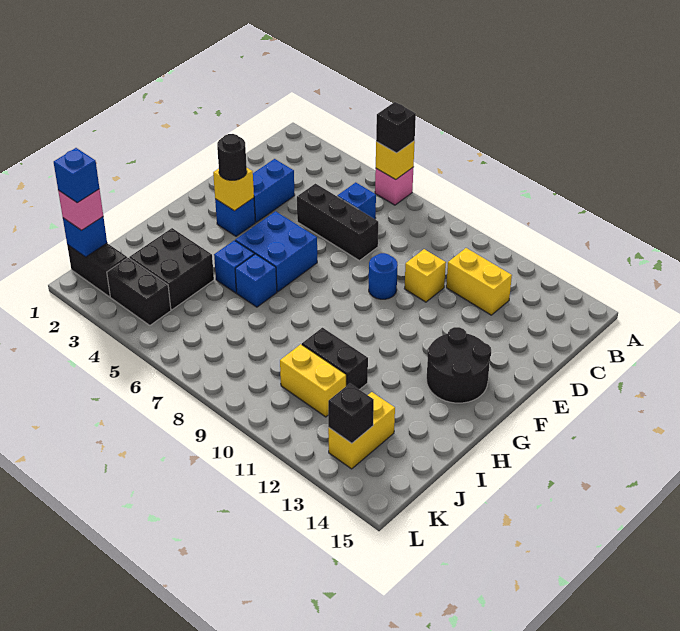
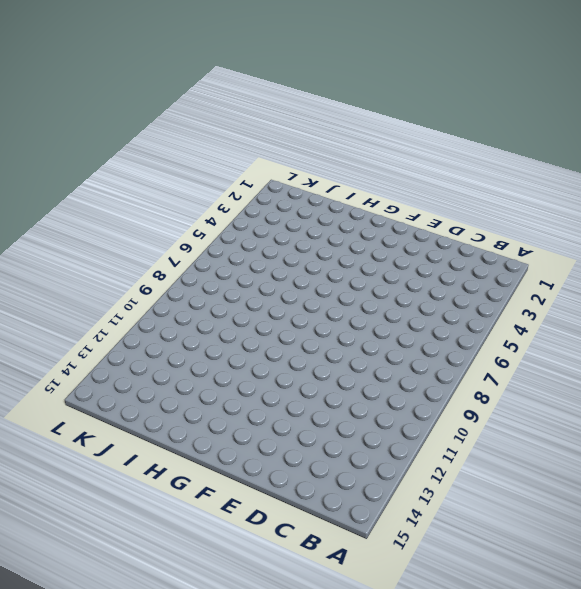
none -> pink brick A6 level 1
none -> blue brick C6 level 1
none -> yellow brick C11:C12 level 1

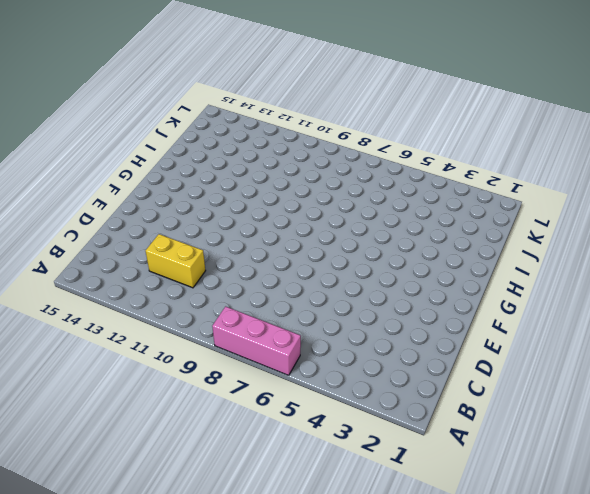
pink brick A6:A8 level 1 -> pink brick A6 level 1
none -> blue brick C6 level 1
none -> blue brick D3:E3 level 1
none -> black brick D5:D7 level 1

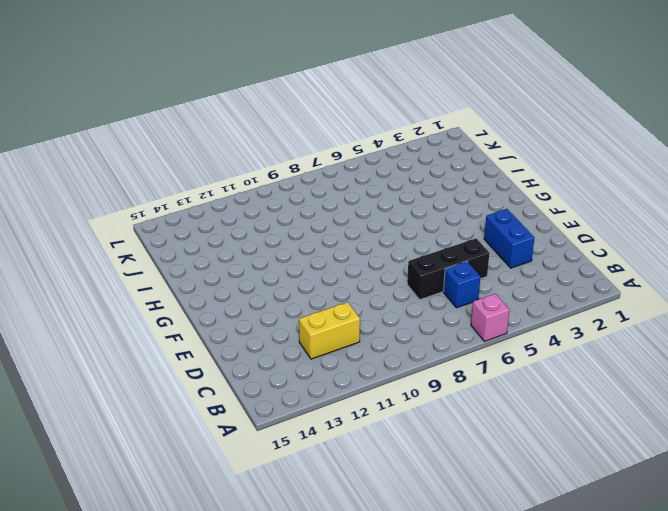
none -> yellow brick D10 level 1
none -> blue round brick E9 level 1
none -> blue brick F3 level 1

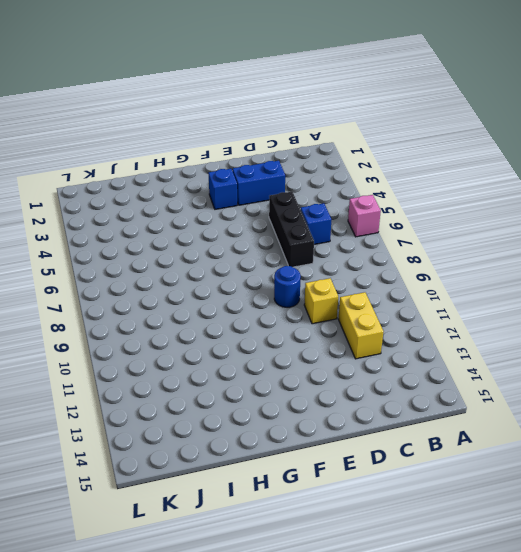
none -> blue brick F5:G6 level 1
none -> black round brick F13:G14 level 1
none -> blue brick H5 level 1

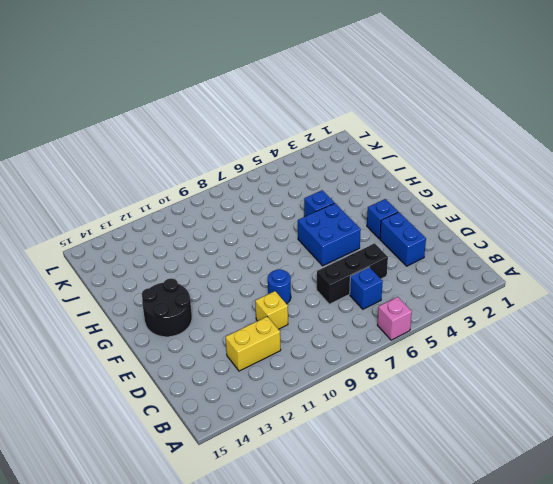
none -> blue brick H6 level 1
none -> black brick I3:J4 level 1
none -> black brick I10:I11 level 1

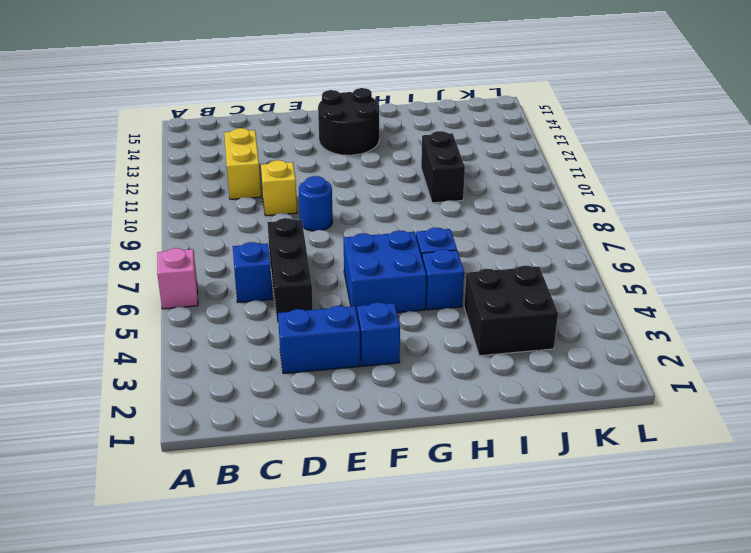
none -> yellow brick J10:J11 level 1
none -> yellow brick J13:K13 level 1
none -> black brick K1:K2 level 1

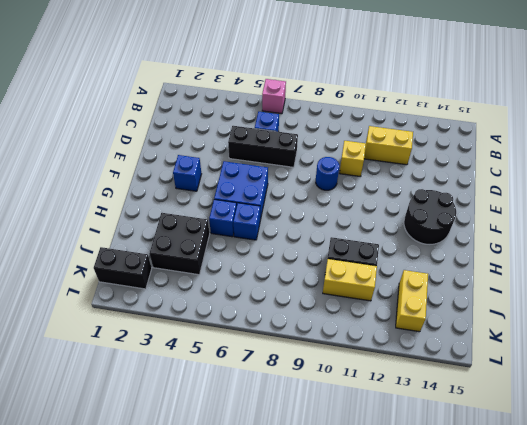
none -> blue brick D3:E3 level 1
none -> black brick K3:K4 level 1
none -> yellow brick A6 level 2

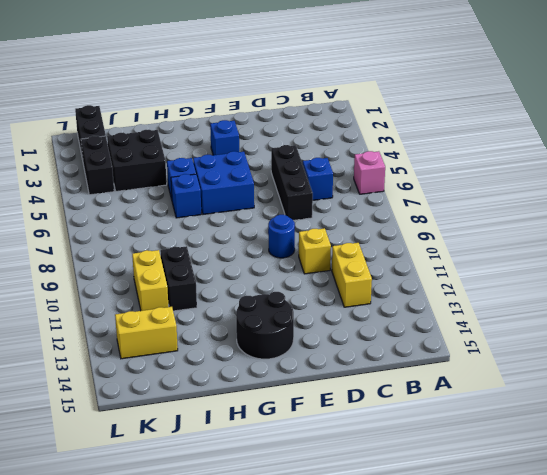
none -> blue brick D3:E3 level 1
none -> yellow brick A6 level 2
none -> yellow brick F3 level 2

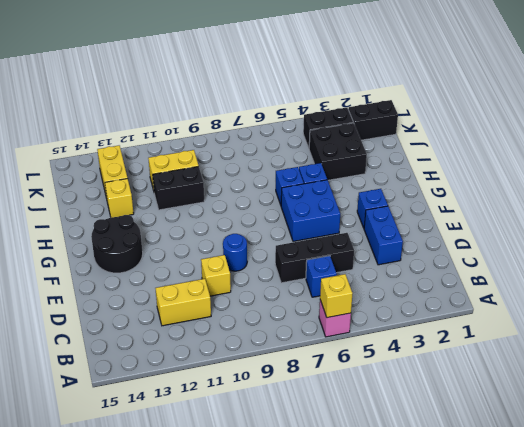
yellow brick I13 level 1 -> yellow brick F3 level 2
none -> blue brick K1 level 2
none -> black brick K13 level 2
none -> black brick A6 level 3

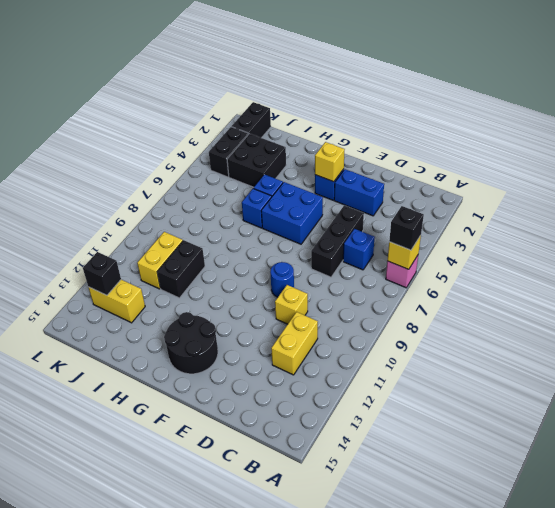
none -> blue brick K1 level 2
none -> black round brick F3 level 3
none -> pink brick K1 level 3

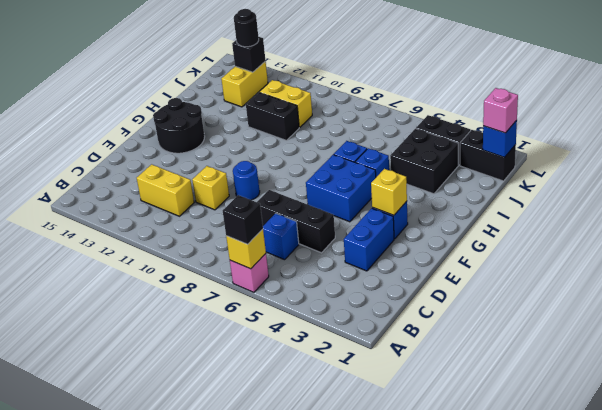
black round brick K13 level 3 -> black round brick F3 level 3
none -> blue brick K1 level 4

